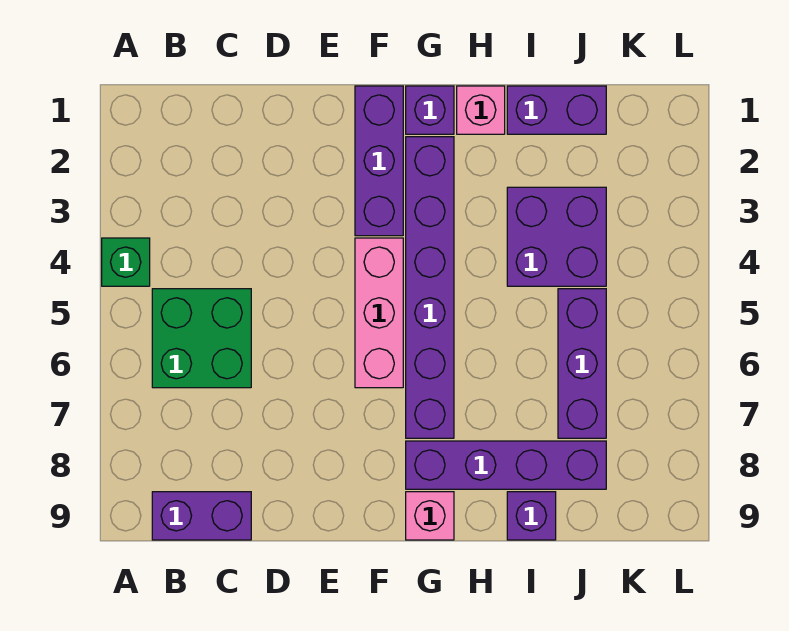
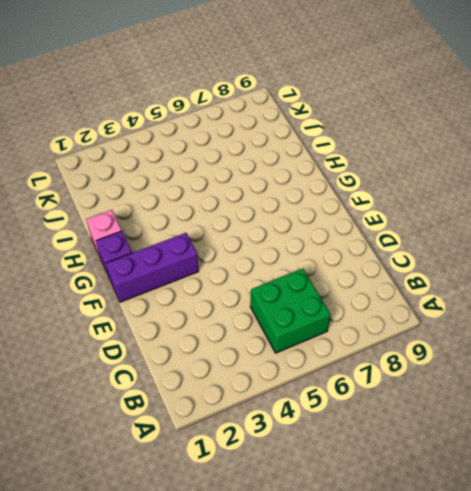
none -> green brick A4 level 1
none -> purple brick B9:C9 level 1
none -> pink brick F4:F6 level 1

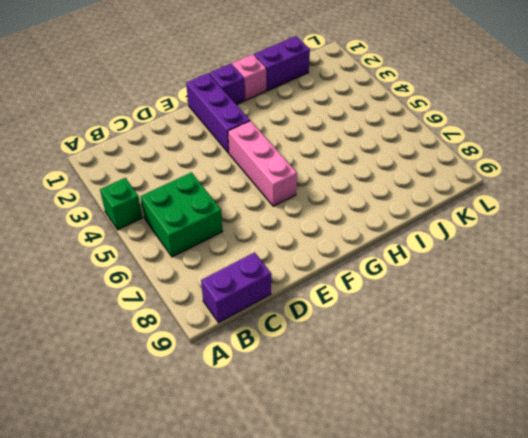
none -> purple brick G2:G7 level 1
none -> purple brick G8:J8 level 1
none -> pink brick G9 level 1

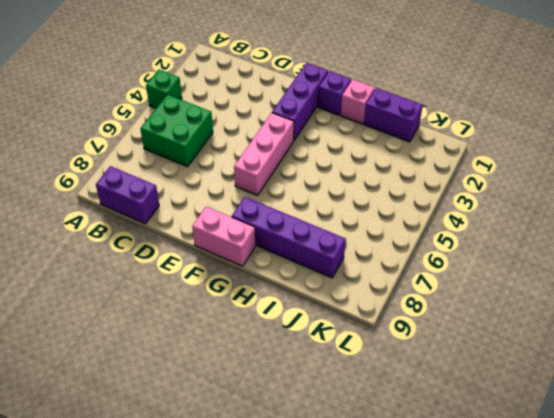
pink brick F9:G9 level 1 -> pink brick G9 level 1
none -> purple brick G2:G7 level 1
none -> purple brick I3:J4 level 1
none -> purple brick I9 level 1

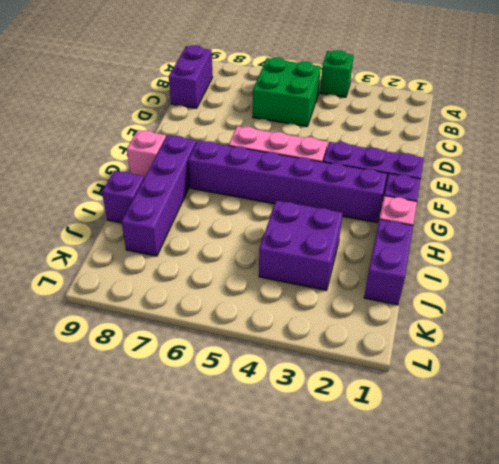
none -> purple brick J5:J7 level 1

